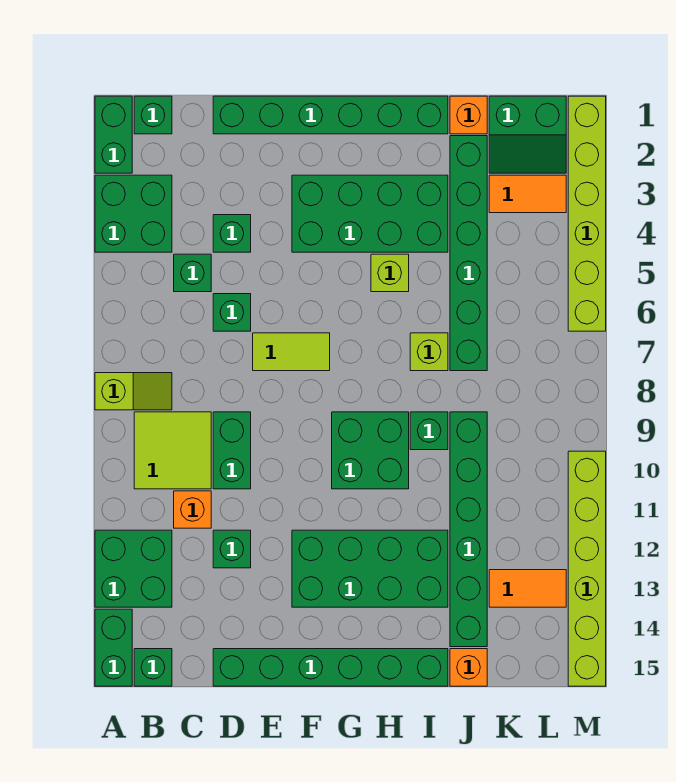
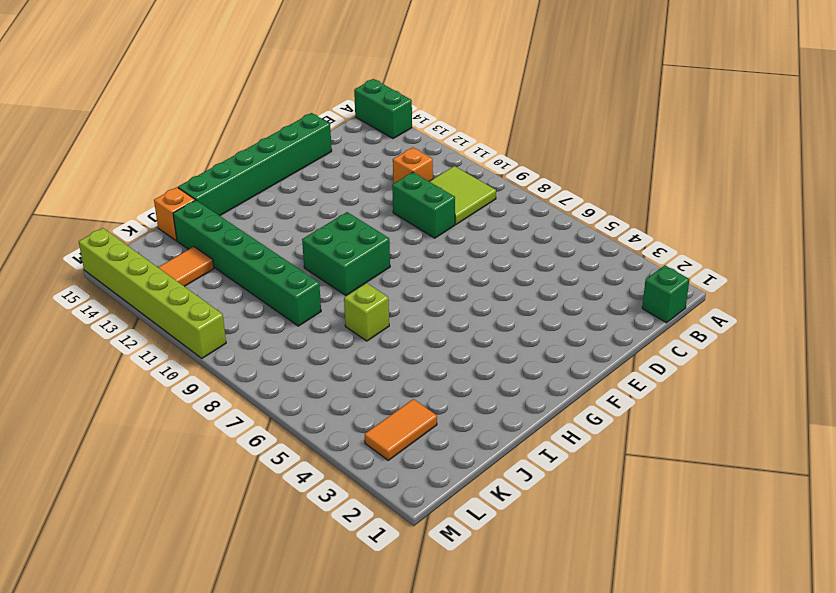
none -> green brick A1:A2 level 1
none -> green brick A3:B4 level 1
none -> lime slope A8:B8 level 1 top A
none -> green brick A12:B13 level 1

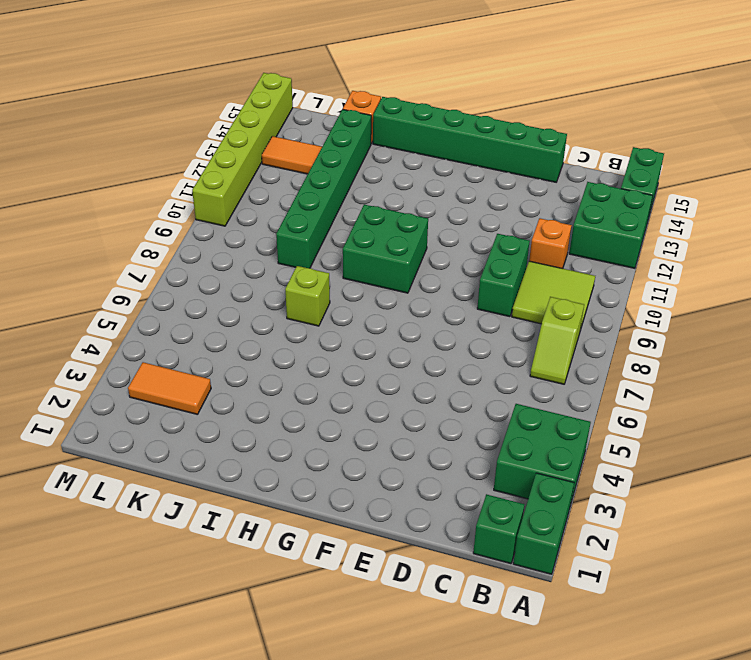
lime slope B7:B8 level 1 top 8 -> lime slope A8:B8 level 1 top A
none -> green brick B15 level 1
none -> green brick C5 level 1
none -> green brick D1:I1 level 1
none -> green brick D4 level 1

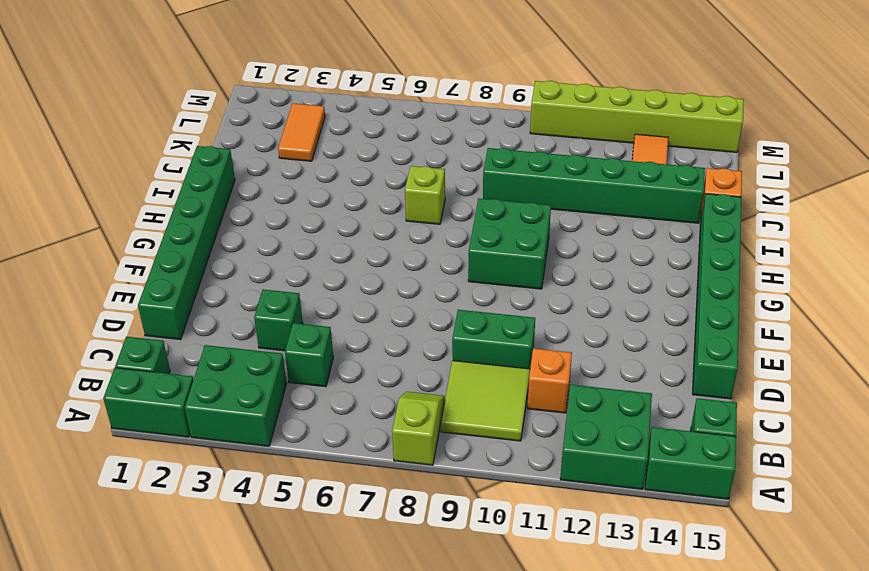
none -> green brick D6 level 1
none -> green brick D12 level 1
none -> lime tile E7:F7 level 1
none -> green brick F3:I4 level 1

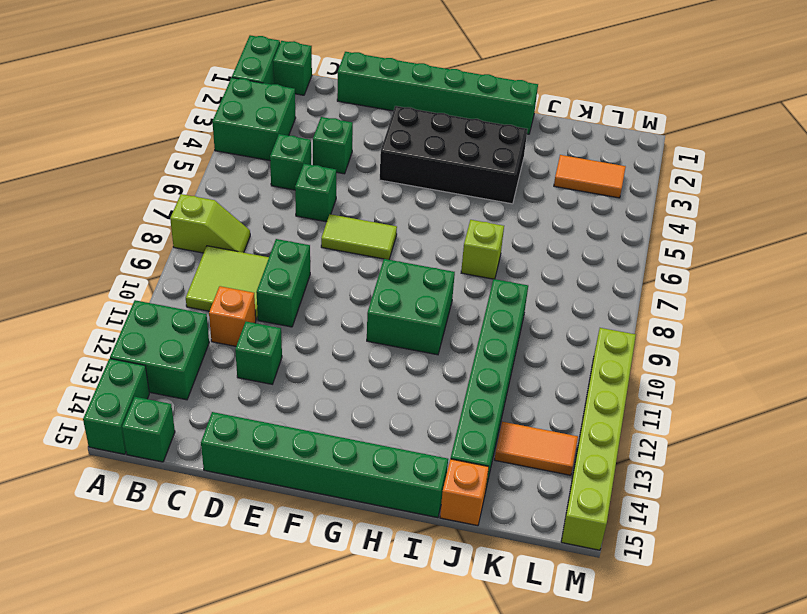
black brick F3:I4 level 1 -> green brick F3:I4 level 1
none -> green brick F12:I13 level 1
none -> lime brick H5 level 1
none -> green brick I9 level 1
none -> orange brick J1 level 1

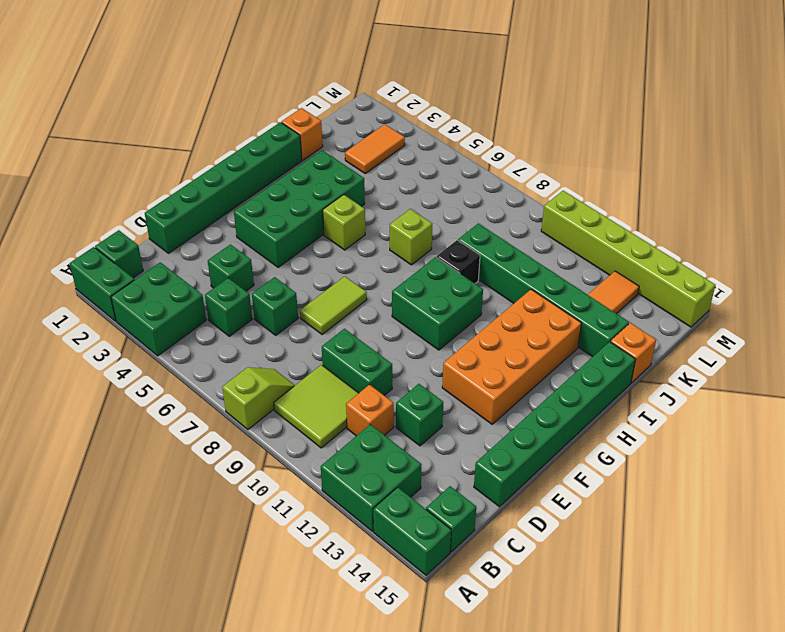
orange brick F12:I13 level 1 -> green brick F12:I13 level 1
black brick I9 level 1 -> green brick I9 level 1
none -> green brick J2:J7 level 1
none -> green slope K1:L2 level 1 top 1
none -> lime brick M1:M6 level 1

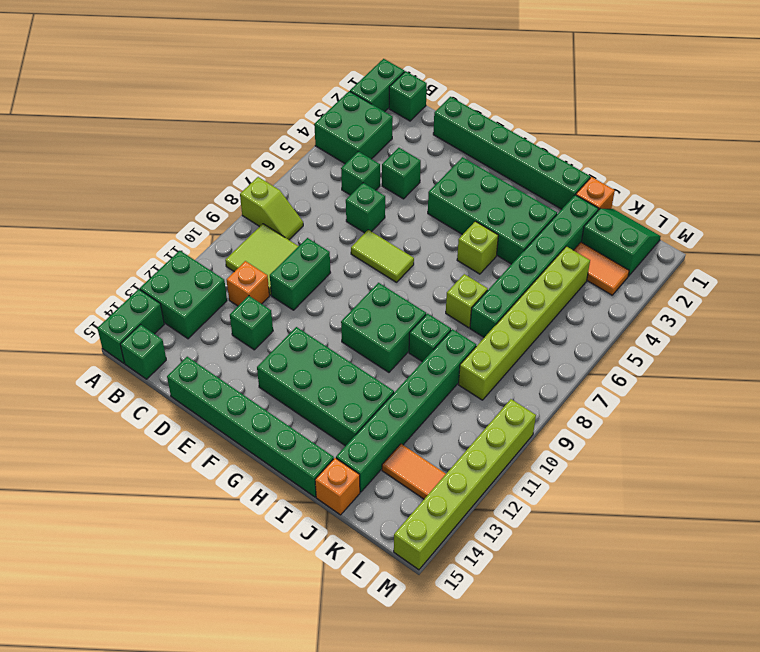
green slope K1:L2 level 1 top 2 -> green slope K1:L2 level 1 top 1
lime brick K4:K9 level 1 -> lime brick M1:M6 level 1

